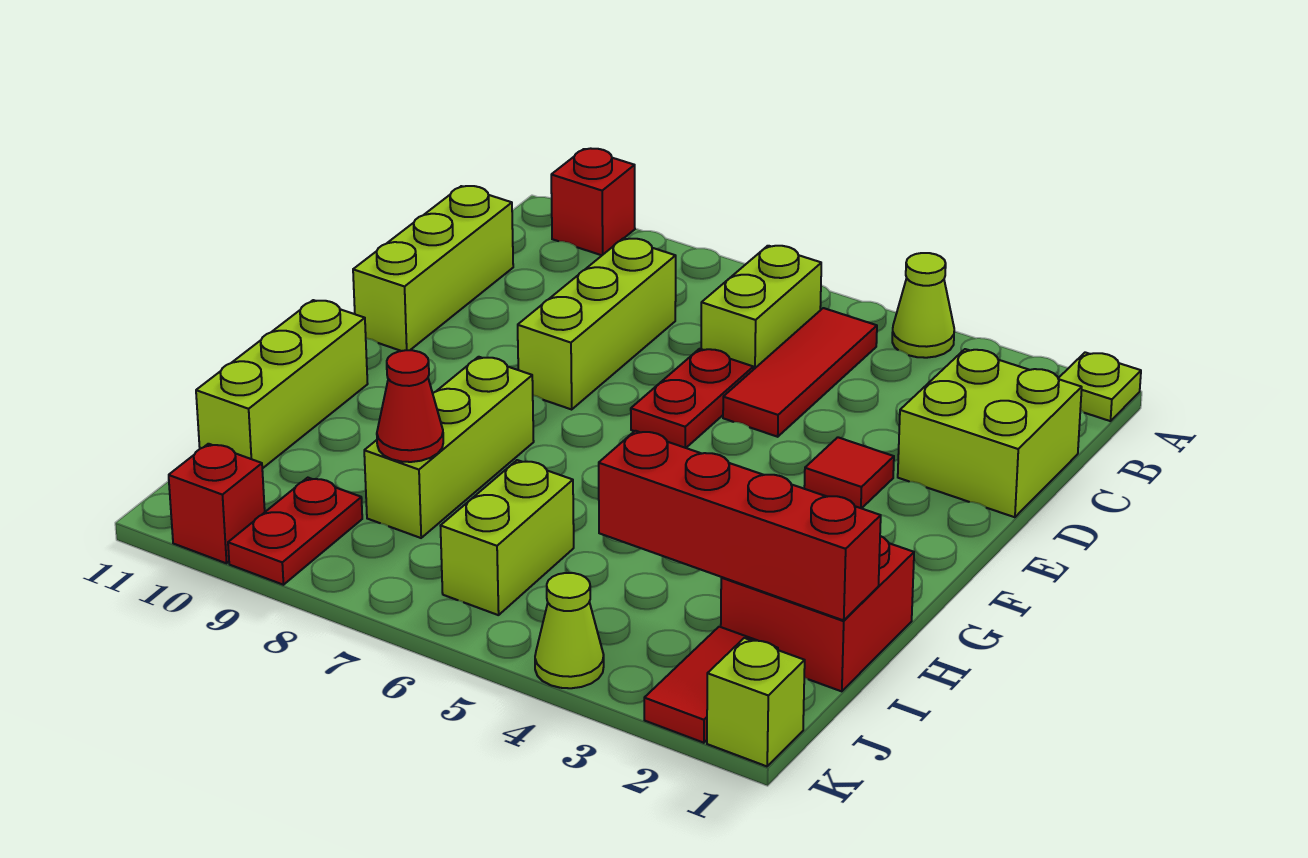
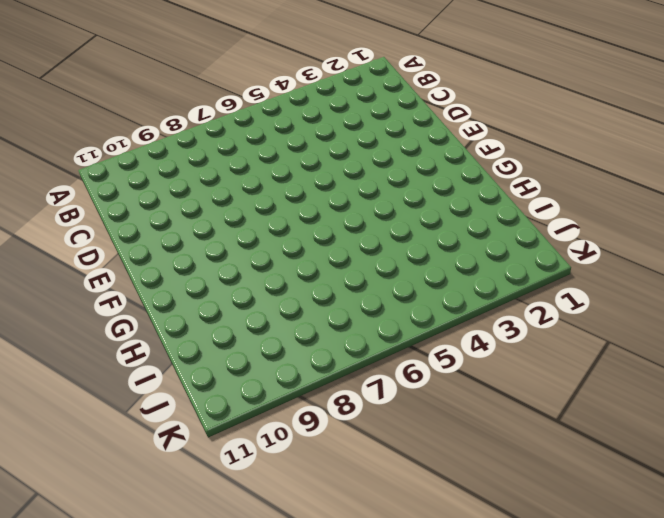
none -> lime plate A1 level 1
none -> lime cone A4 level 1
none -> red brick A10 level 1

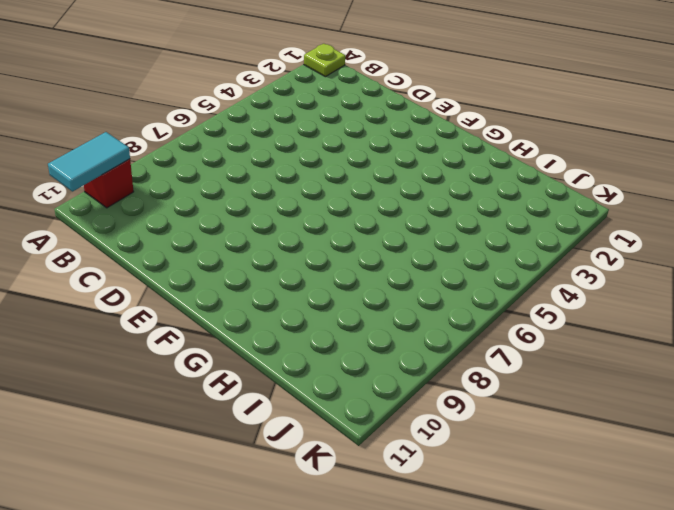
cyan tile A10:A11 level 2 -> none
none -> lime cone A4 level 1
none -> red tile B5:D5 level 1
none -> lime brick B6:C6 level 1

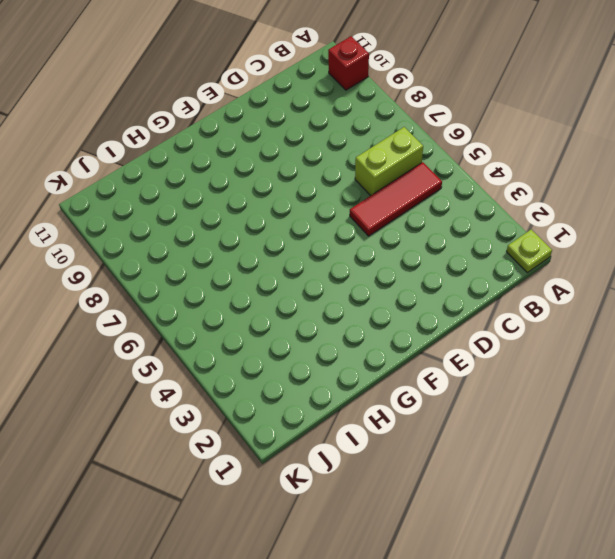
none -> lime cone A4 level 1
none -> lime brick C1:D2 level 1
none -> lime brick C8:E8 level 1

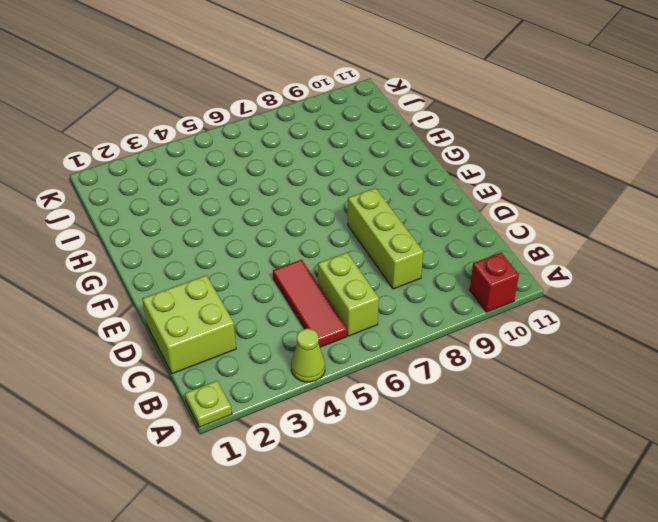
none -> lime brick C11:E11 level 1
none -> red plate D6:E6 level 1
none -> red tile E3 level 1

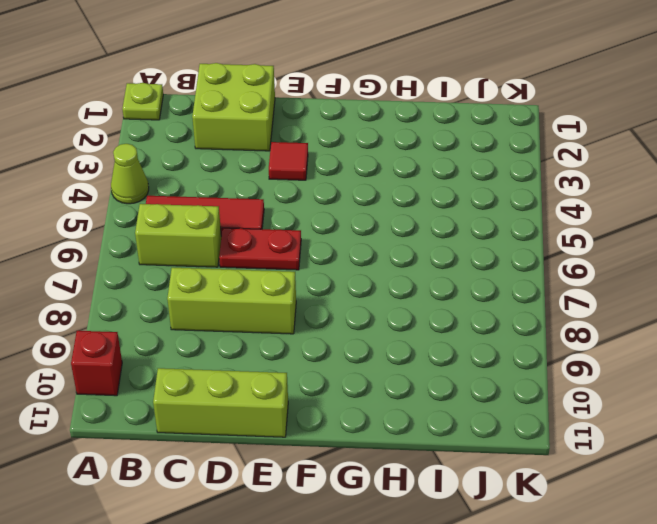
none -> lime brick G8:I8 level 1
none -> lime brick G11:I11 level 1
none -> red brick H1:I2 level 1

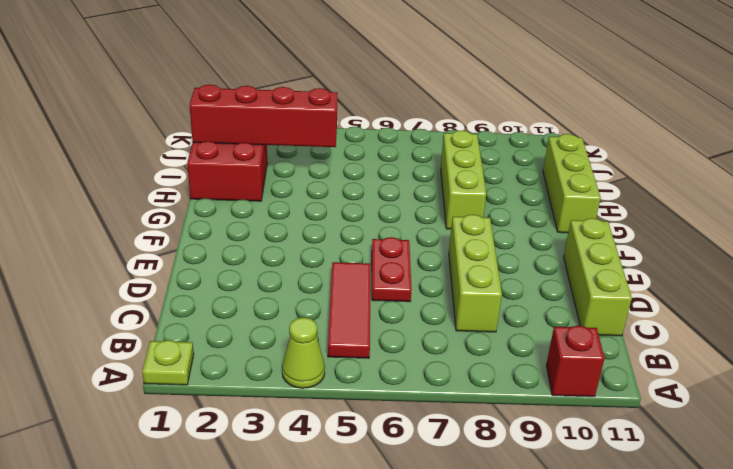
none -> lime brick B6:C6 level 1
none -> lime brick C1:D2 level 1
none -> red tile E3 level 1

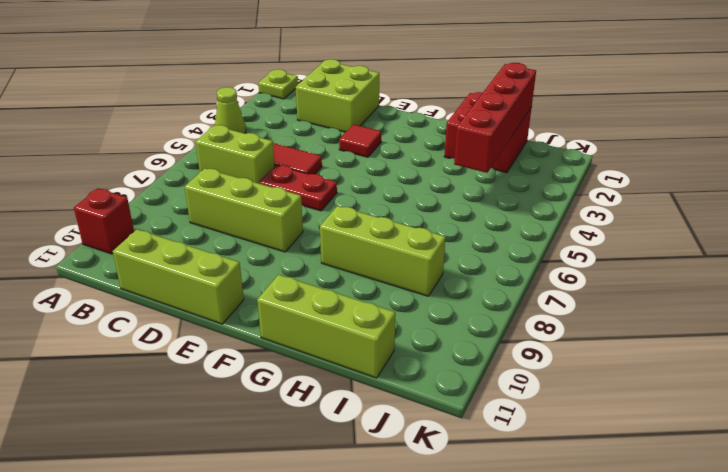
none -> lime brick I6:J6 level 1
none -> red tile J2:K2 level 1
none -> red plate J9:K9 level 1

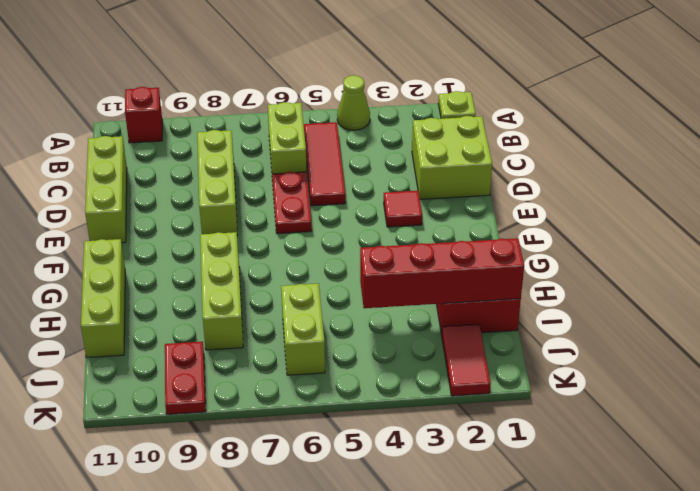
none -> lime brick K1 level 1
none -> lime cone K4 level 1
none -> red brick K10 level 1

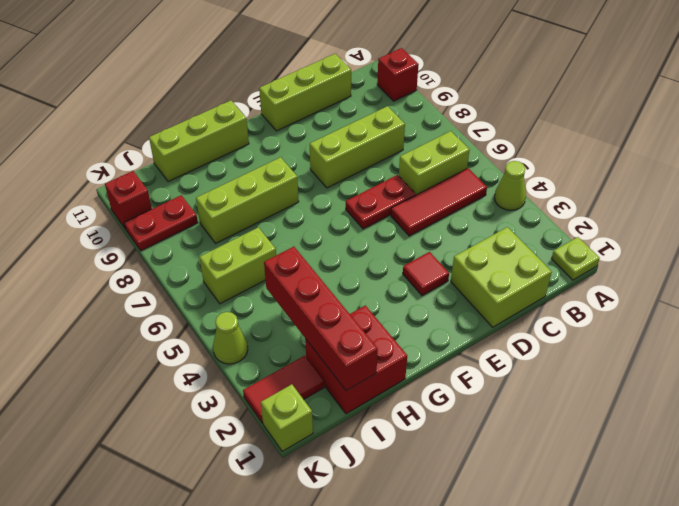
none -> red cone I8 level 2

